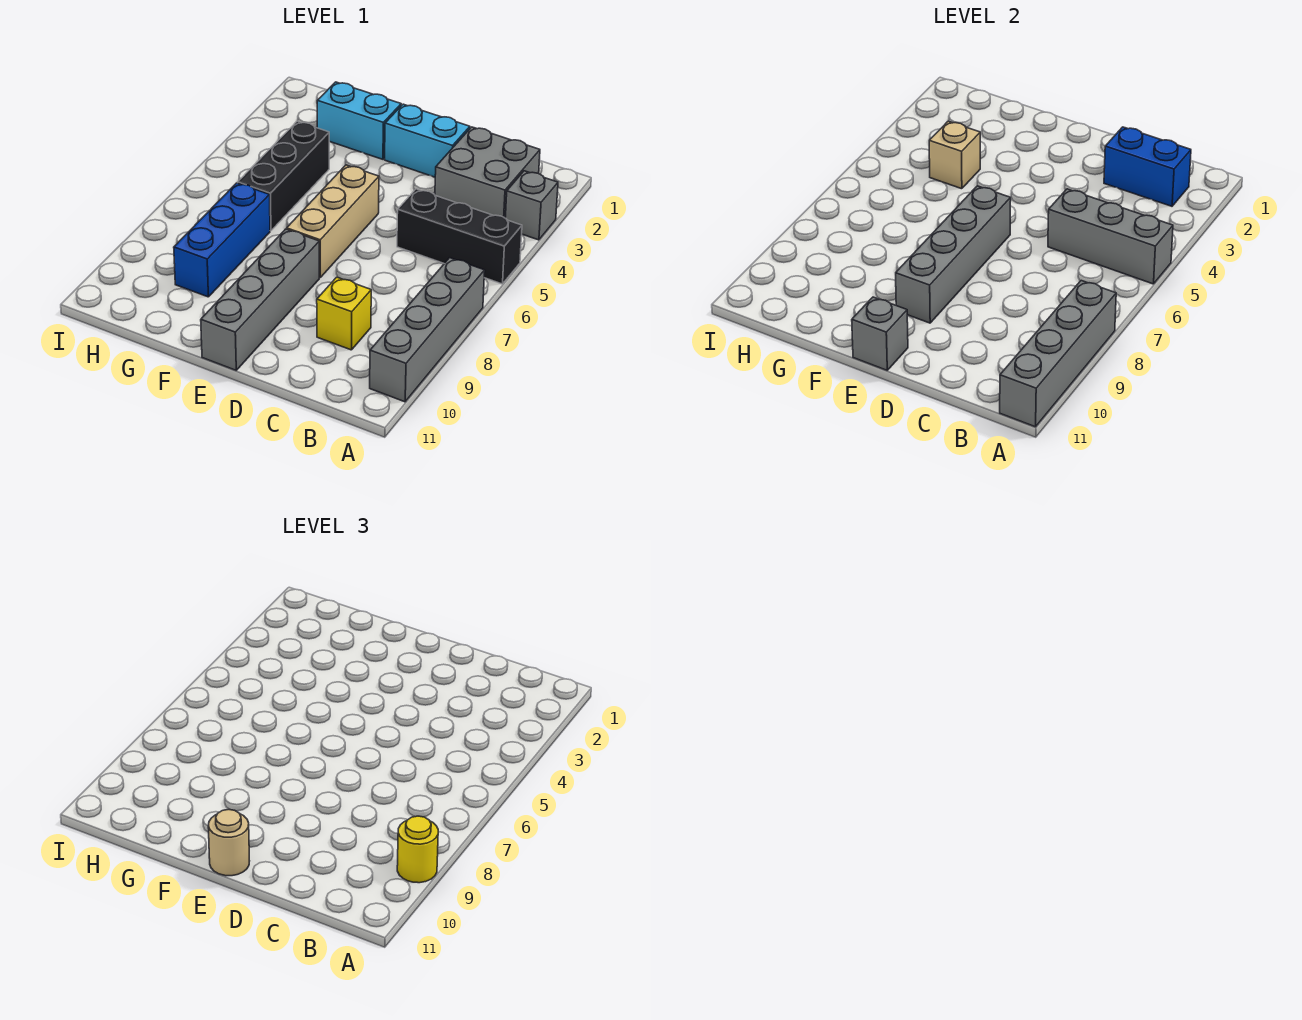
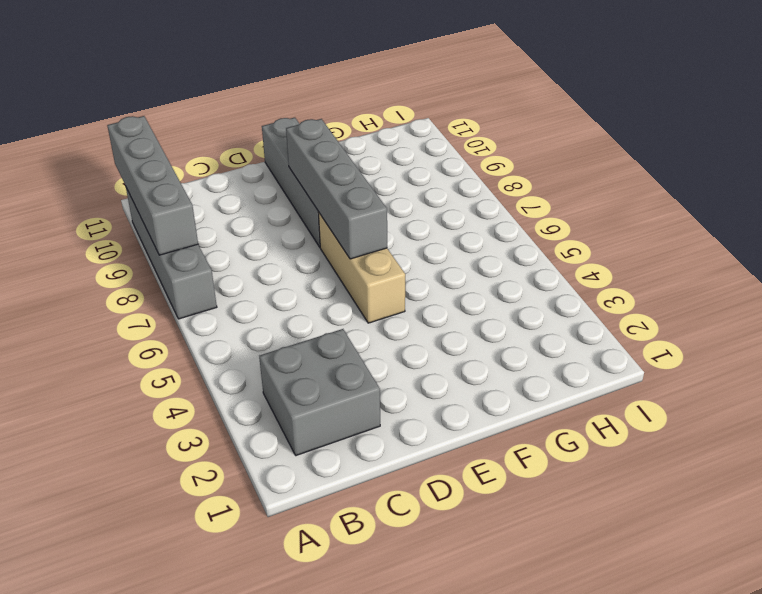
none -> grey brick A3 level 1
none -> black brick A5:C5 level 1
none -> yellow brick C9 level 1

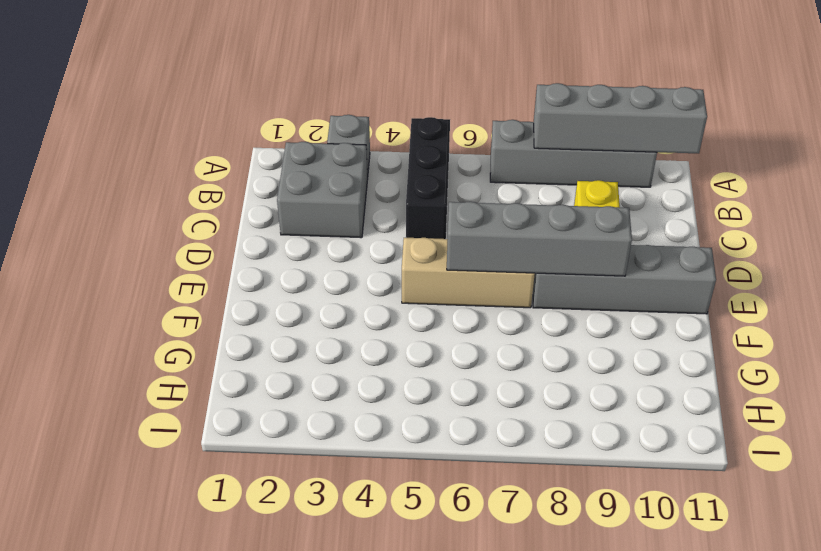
none -> cyan brick D2:E2 level 1
none -> cyan brick F2:G2 level 1
none -> black brick G4:G6 level 1

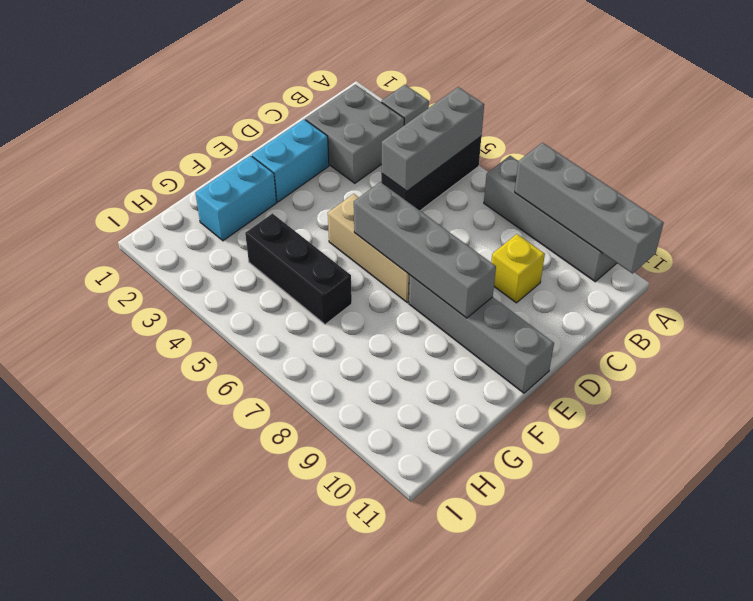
none -> blue brick G7:G9 level 1
none -> blue brick B2:C2 level 2
none -> grey brick E11 level 2

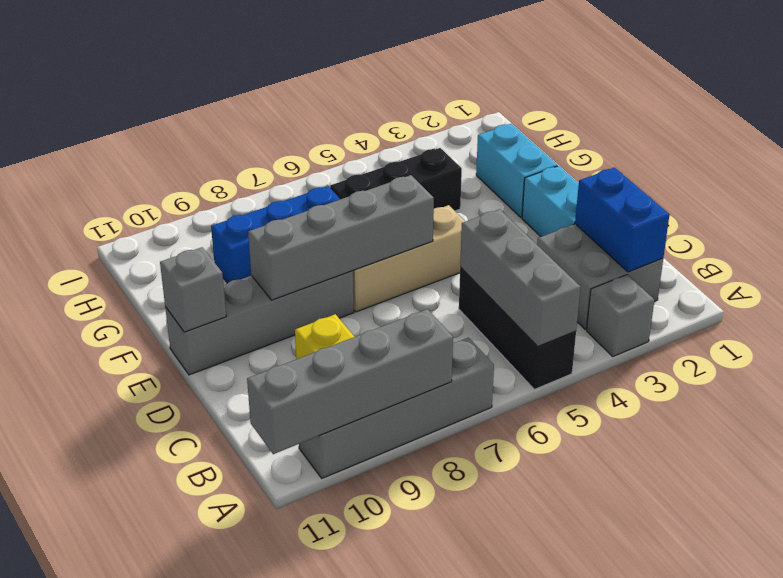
none -> tan brick G4 level 2
none -> yellow round brick A9 level 3
none -> tan round brick E11 level 3

